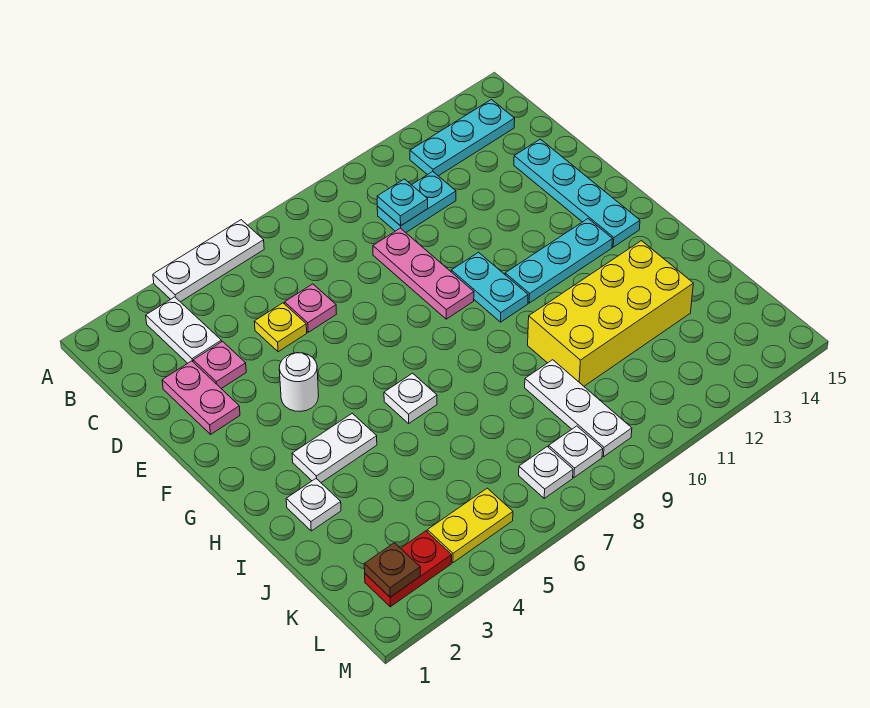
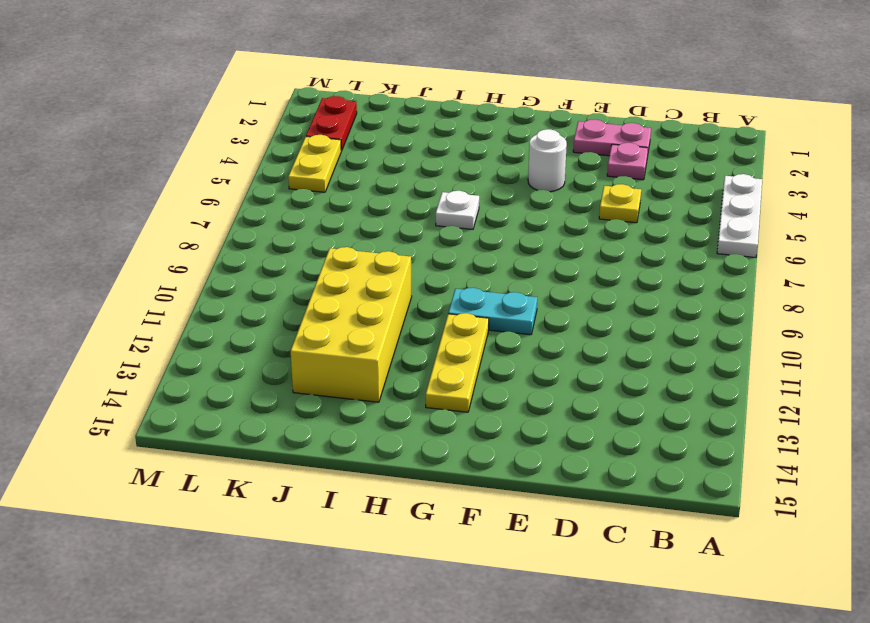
yellow plate G11:G13 level 1 -> cyan plate G11:G13 level 1
none -> white plate B3:C3 level 1
none -> cyan plate B12:B14 level 1
none -> cyan plate C10:C11 level 1

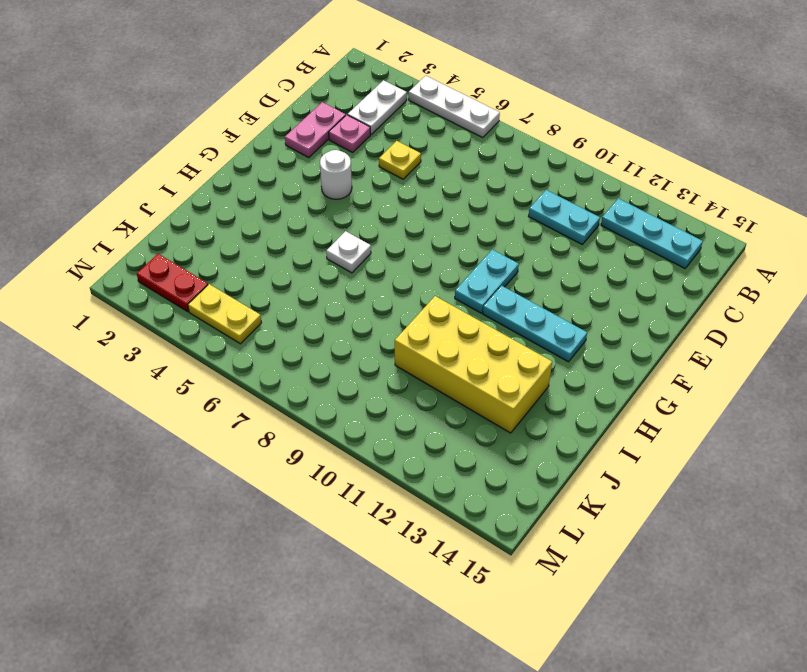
none -> pink plate D6 level 1
none -> pink plate D9:F9 level 1
none -> cyan plate D14:G14 level 1

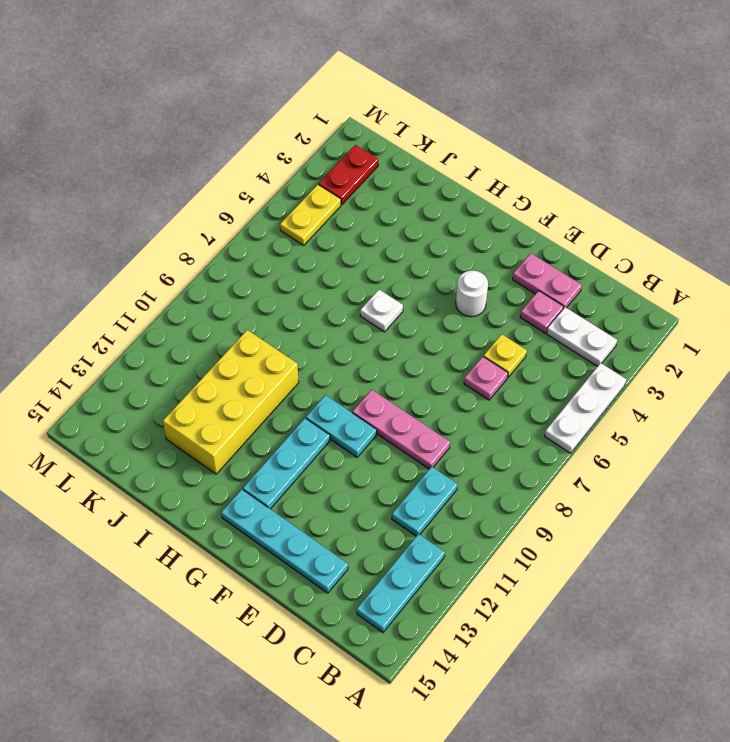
none -> white plate H3:H4 level 1
none -> white plate I2 level 1
none -> white plate J9:L9 level 1

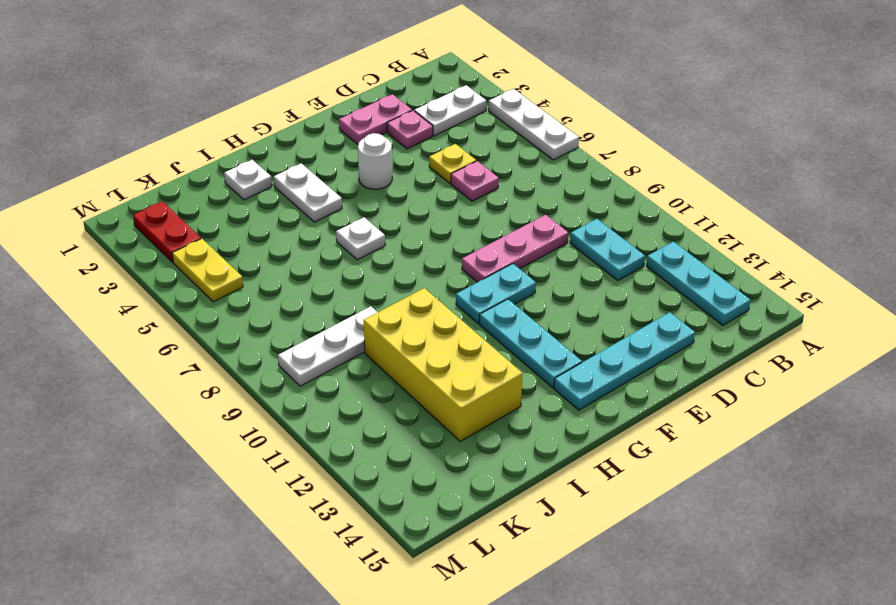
none -> white plate L7 level 1
none -> white plate L8 level 1
none -> cyan plate C10 level 2

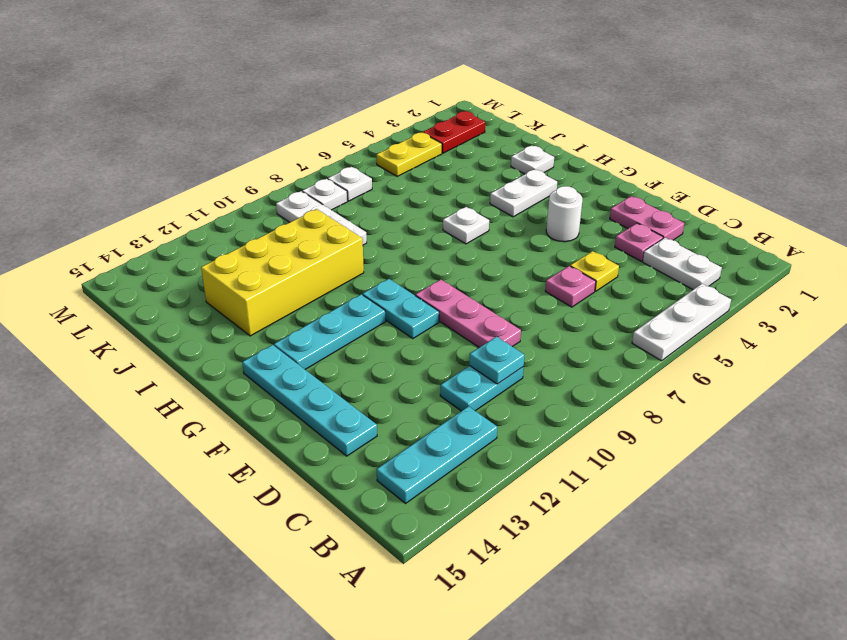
none -> brown plate L2 level 2

